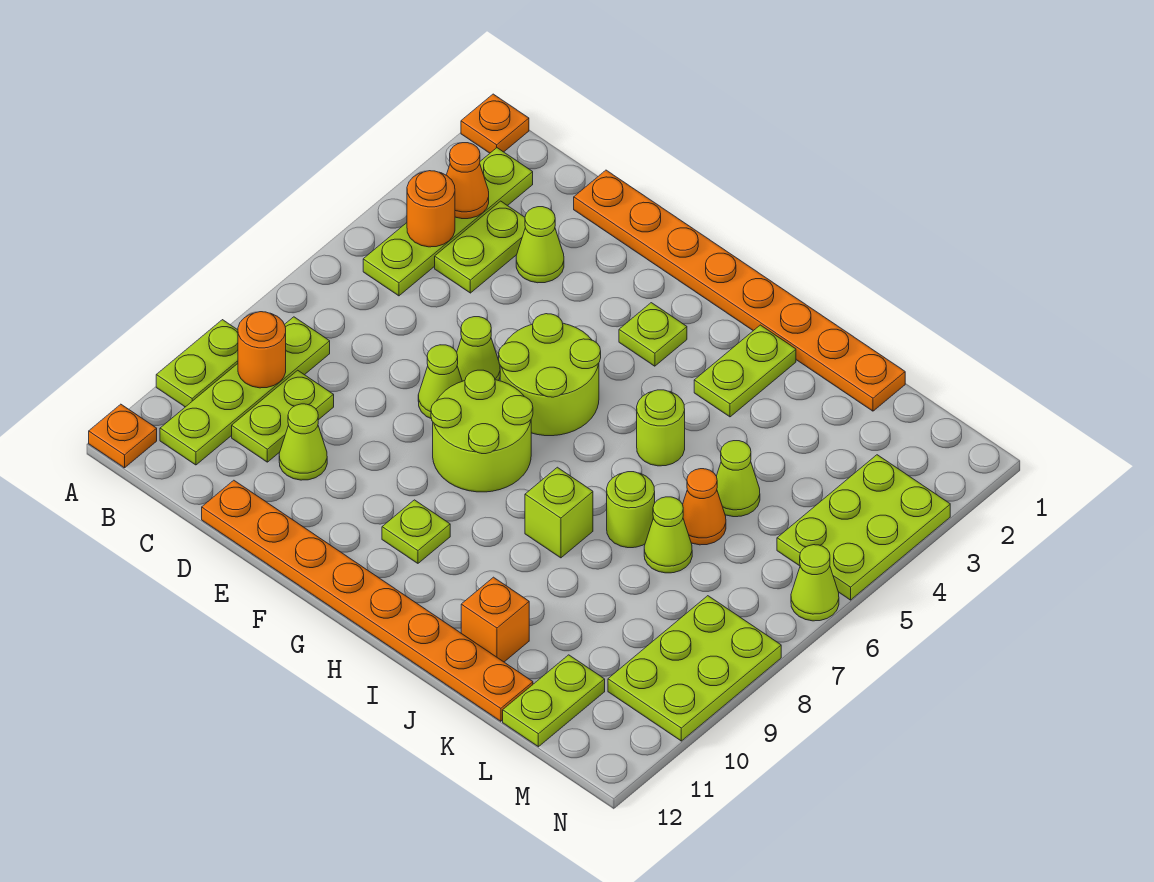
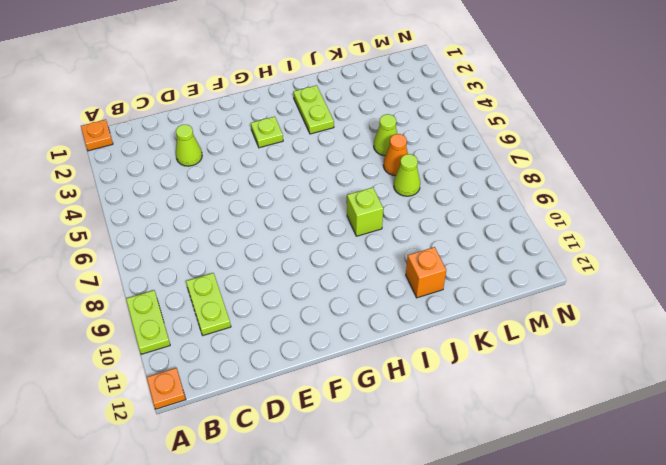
none -> lime plate B2:B5 level 1
none -> lime plate B8:B11 level 1
none -> lime plate C3:C4 level 1
none -> orange plate D1:K1 level 1

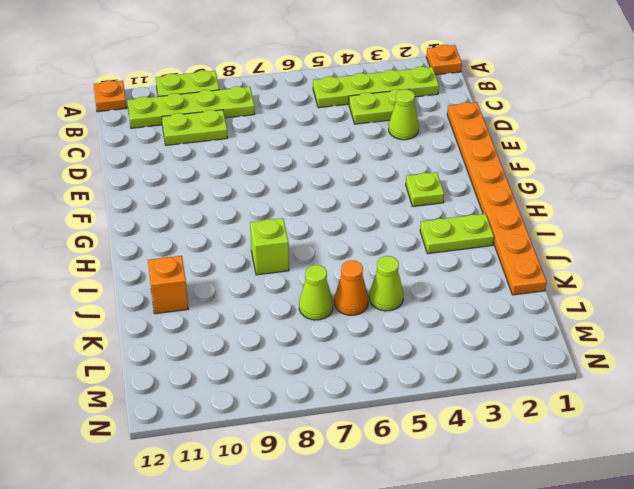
none -> lime cone D10 level 1
none -> orange plate D12:K12 level 1
none -> lime cone E6 level 1
none -> lime cone E7 level 1

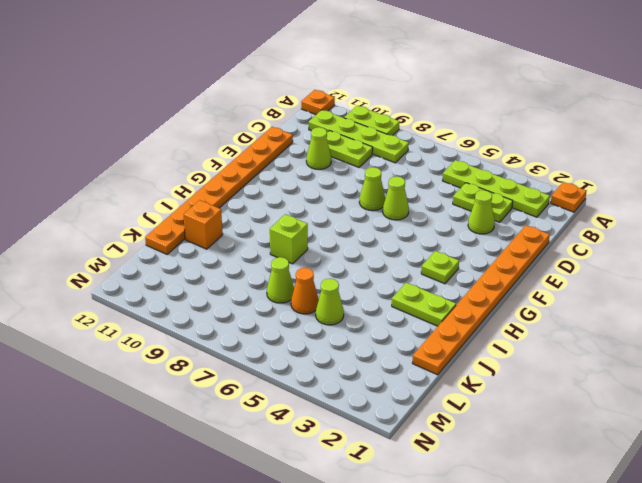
none -> lime round brick F5:G6 level 1
none -> lime round brick F7:G8 level 1
none -> lime plate G10 level 1
none -> lime round brick I5 level 1

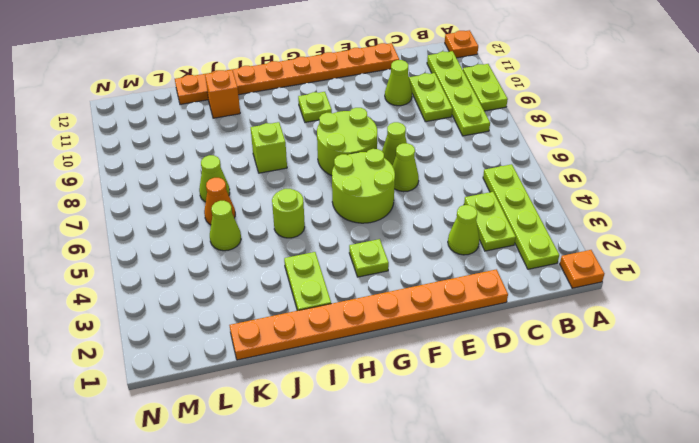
none -> lime round brick J7 level 1
none -> lime plate L11:L12 level 1
none -> lime plate M3:N5 level 1
none -> lime plate M8:N10 level 1

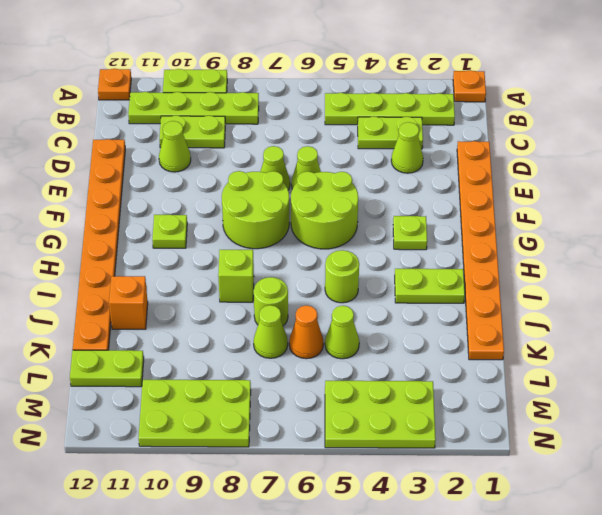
none -> lime cone N6 level 1
none -> orange cone B3 level 2
none -> orange round brick B4 level 2
none -> orange round brick B9 level 2

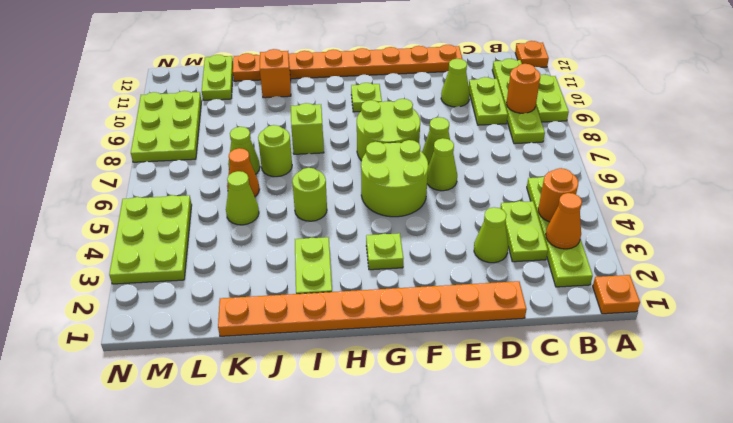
none -> lime cone N6 level 1

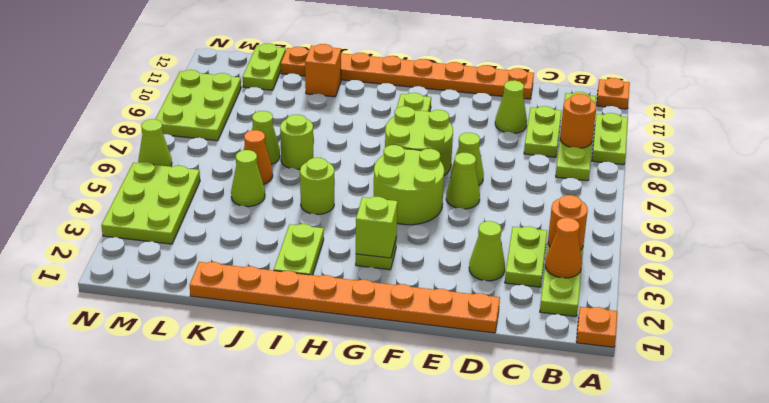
lime brick G3 level 2 -> lime brick I8 level 1

